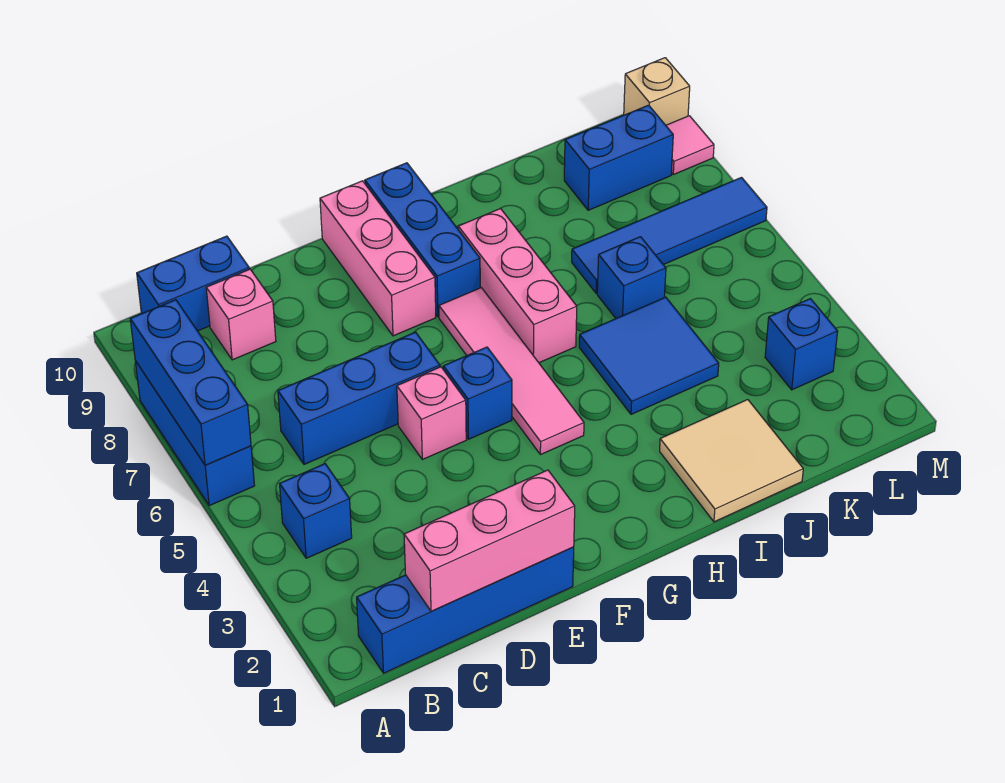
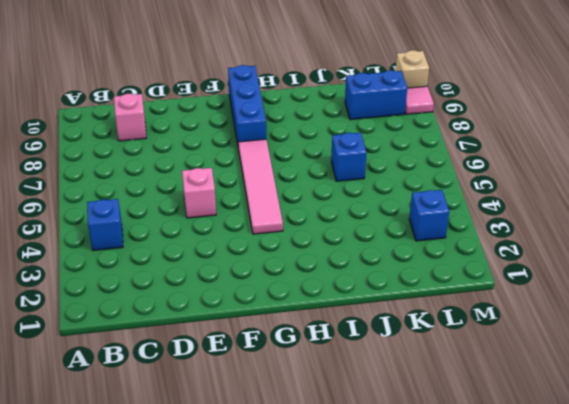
none -> blue brick A6:A8 level 1
none -> blue brick B1:E1 level 1
none -> blue brick B10:C10 level 1

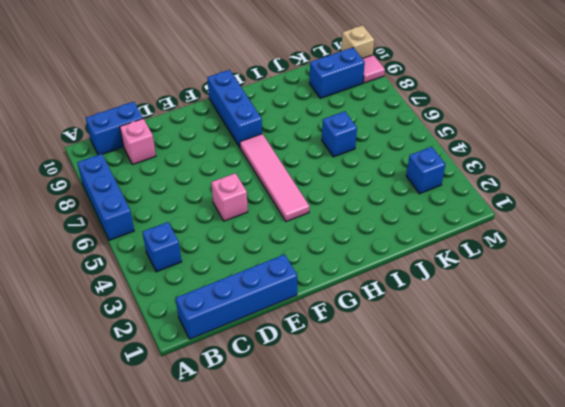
none -> blue brick C6:E6 level 1
none -> blue brick F5 level 1
none -> pink brick F8:F10 level 1

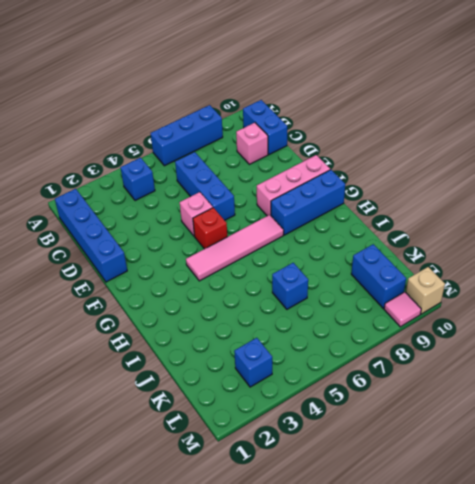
red brick F5 level 1 -> blue brick F5 level 1
none -> pink brick H6:H8 level 1
none -> tan tile I1:J2 level 1
none -> blue tile I4:J5 level 1

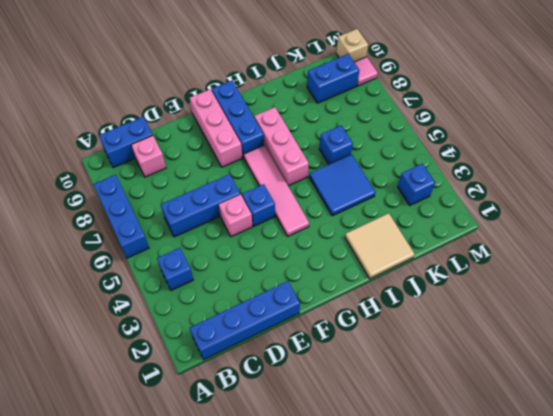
none -> blue tile J7:M7 level 1
none -> blue brick A6:A8 level 2
none -> pink brick C1:E1 level 2

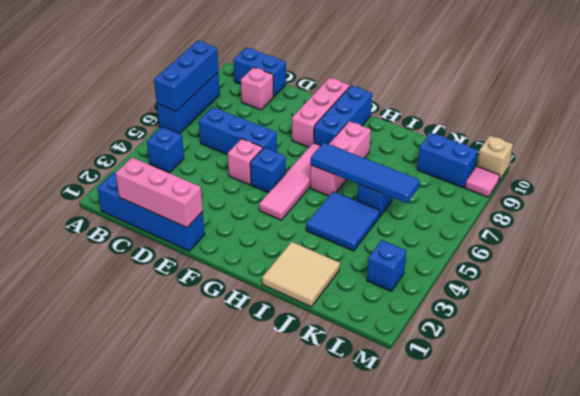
blue tile H6:K6 level 2 -> blue tile J7:M7 level 1

